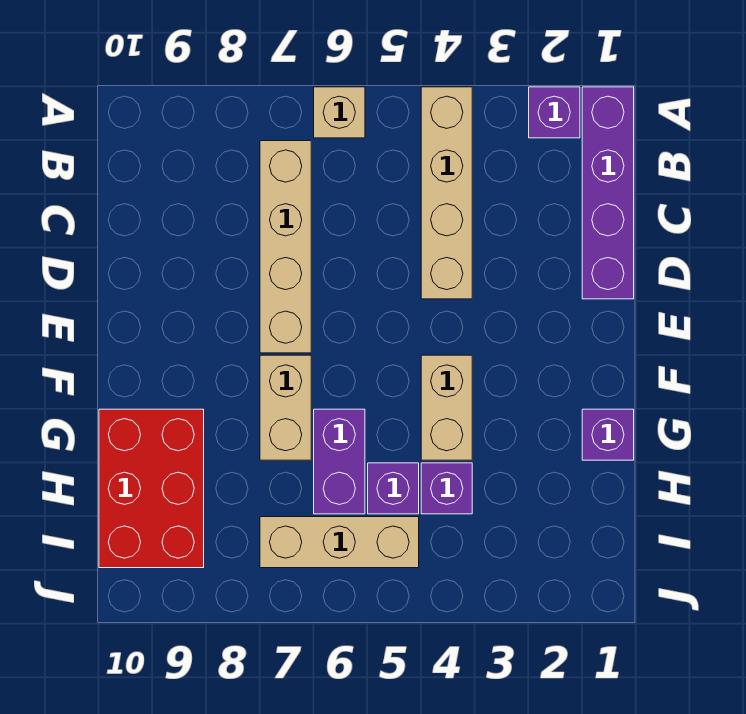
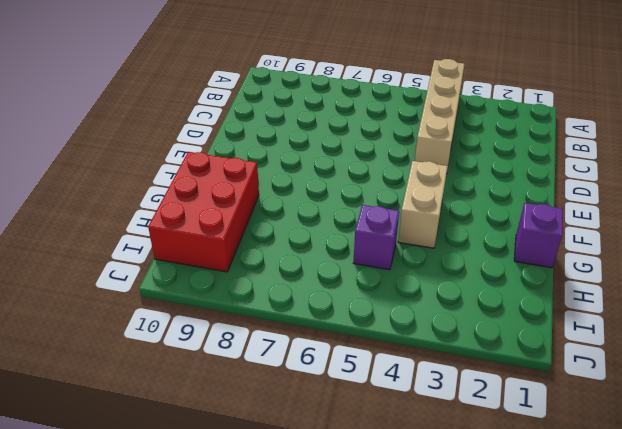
none -> purple brick A1:D1 level 1
none -> purple brick A2 level 1
none -> tan brick A6 level 1

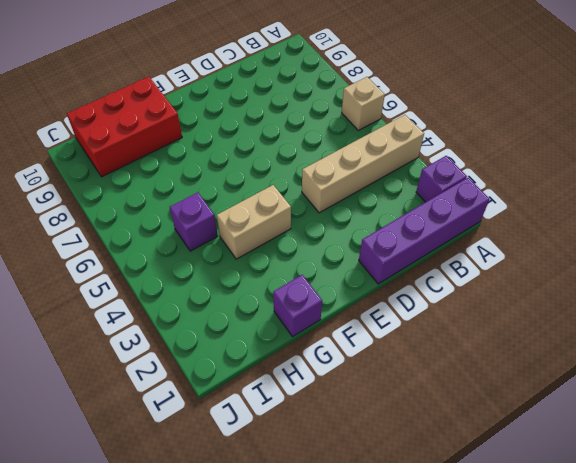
none -> tan brick B7:E7 level 1
none -> tan brick F7:G7 level 1
none -> purple brick G6:H6 level 1

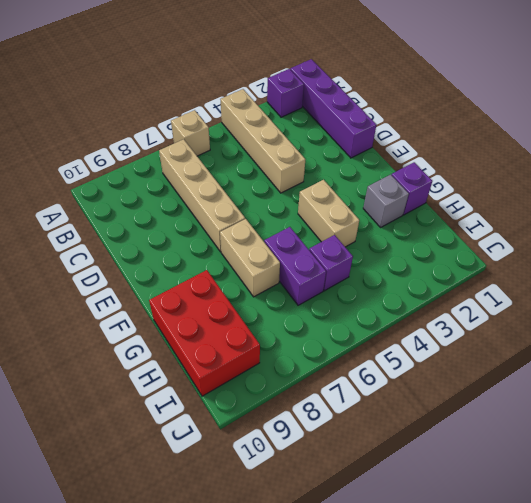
grey brick G2 level 1 -> none
none -> purple brick H4 level 1
none -> tan brick I5:I7 level 1

